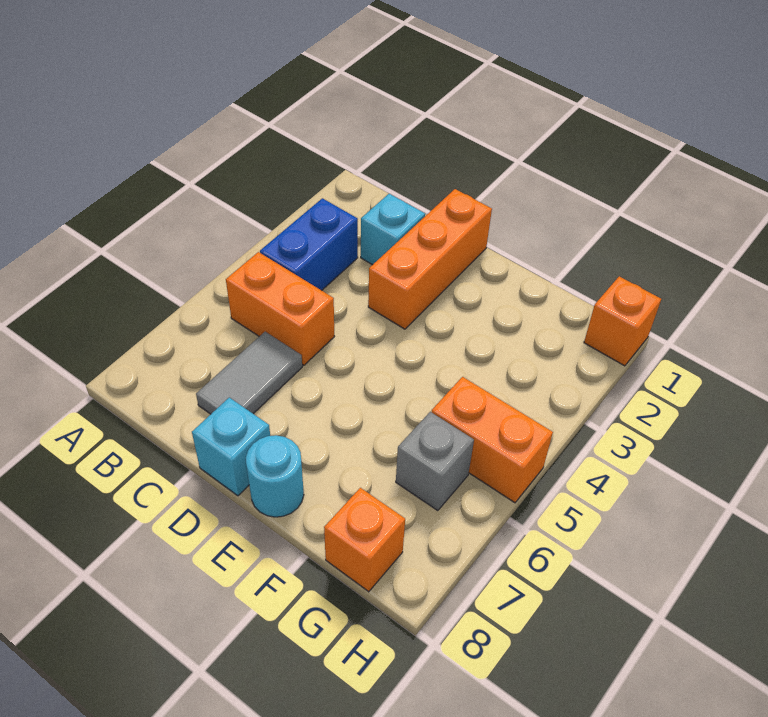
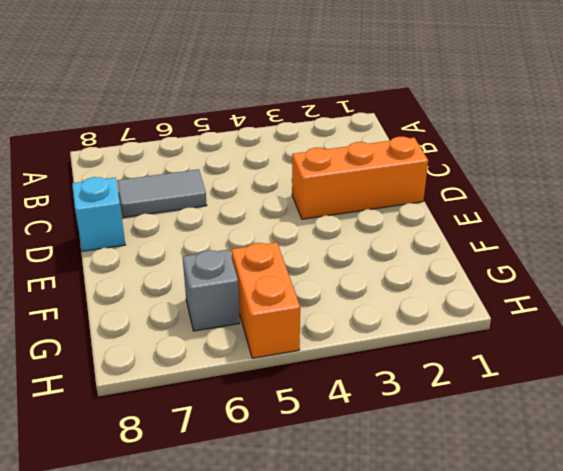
none -> blue brick B3:B4 level 1
none -> orange brick B5:C5 level 1

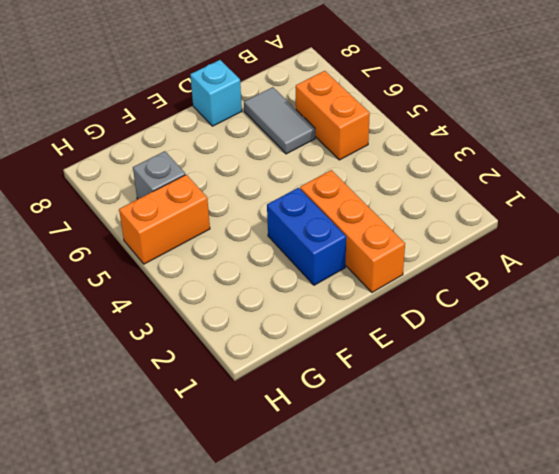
orange brick B5:B6 level 1 -> orange brick B5:C5 level 1
blue brick E2:E3 level 1 -> blue brick B3:B4 level 1
none -> cyan brick C2 level 1
none -> cyan round brick E8 level 1

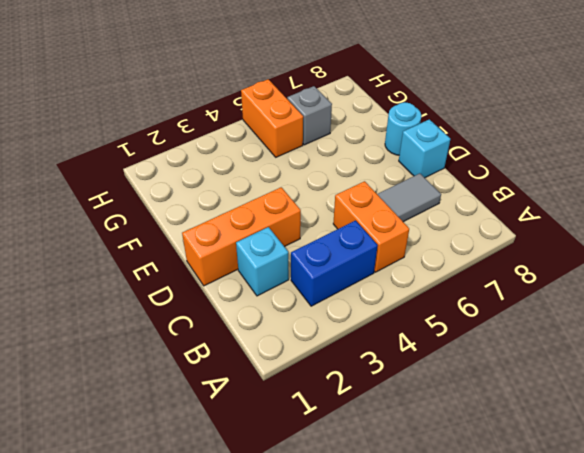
none -> orange brick G8 level 1
none -> orange brick H1 level 1

